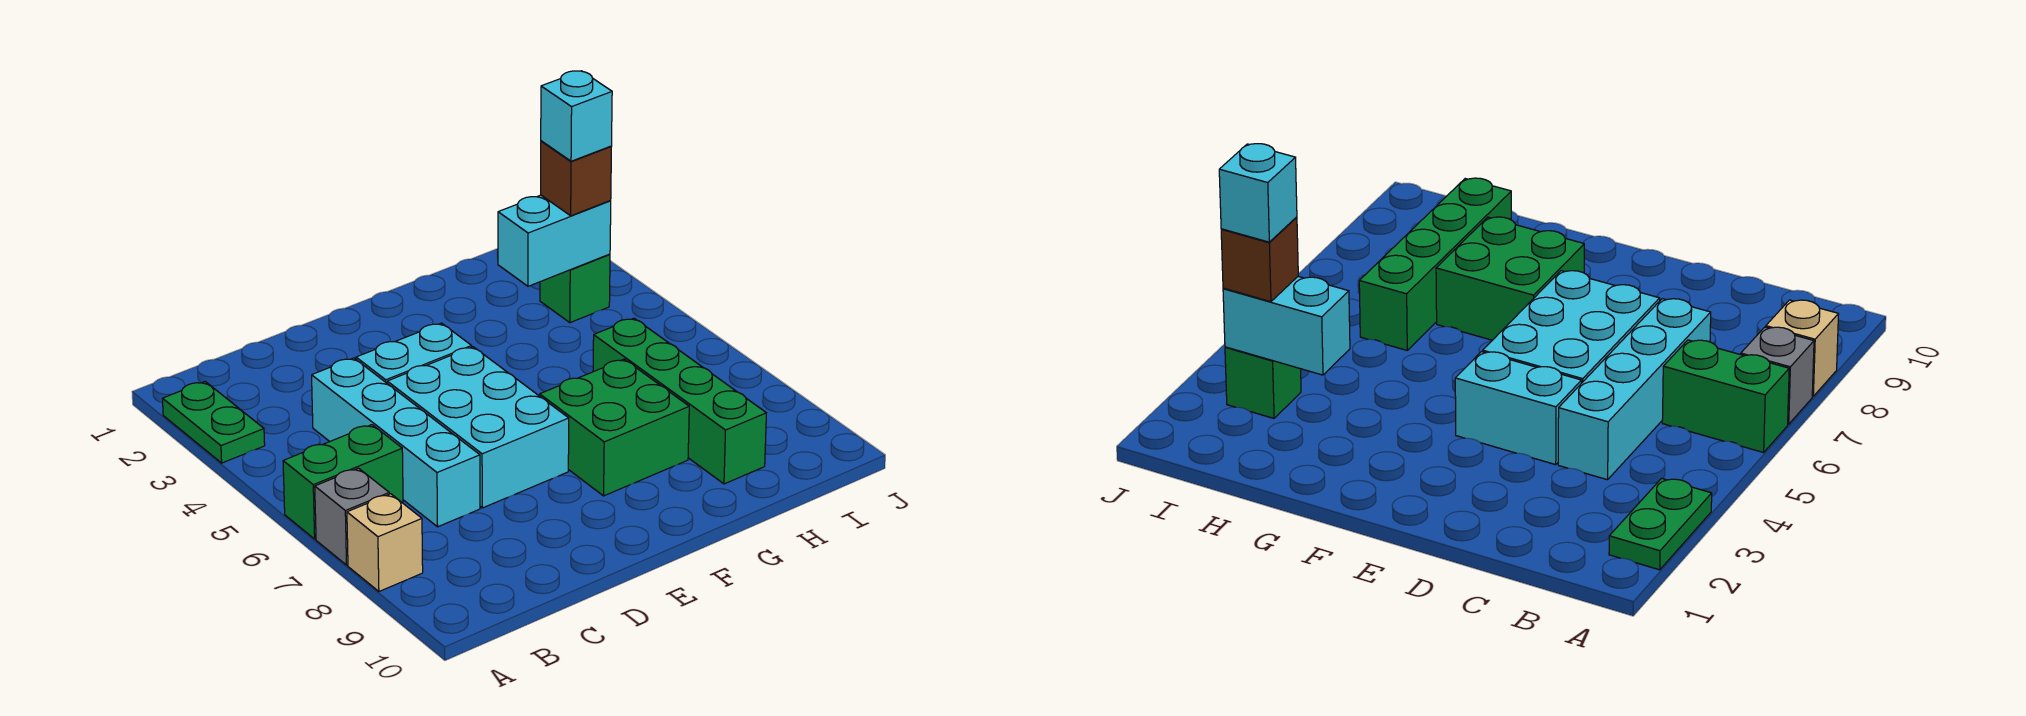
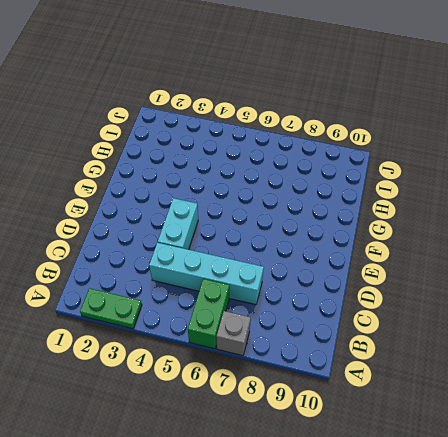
none -> tan brick A8 level 1
none -> cyan brick D5:E7 level 1
none -> green brick F7:G8 level 1

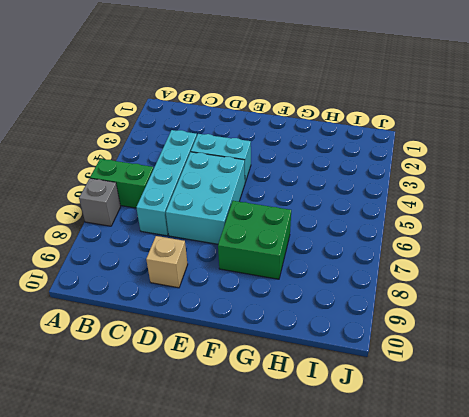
tan brick D9 level 1 -> tan brick A8 level 1
none -> green plate A2:A3 level 1
none -> green brick H6:H9 level 1
none -> green brick I3 level 1

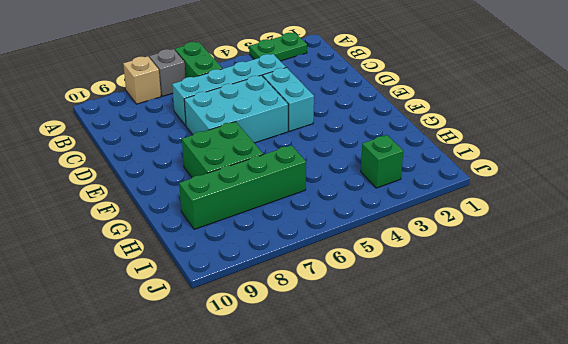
none -> cyan brick H3:I3 level 2
none -> brown brick I3 level 3
none -> cyan brick I3 level 4

